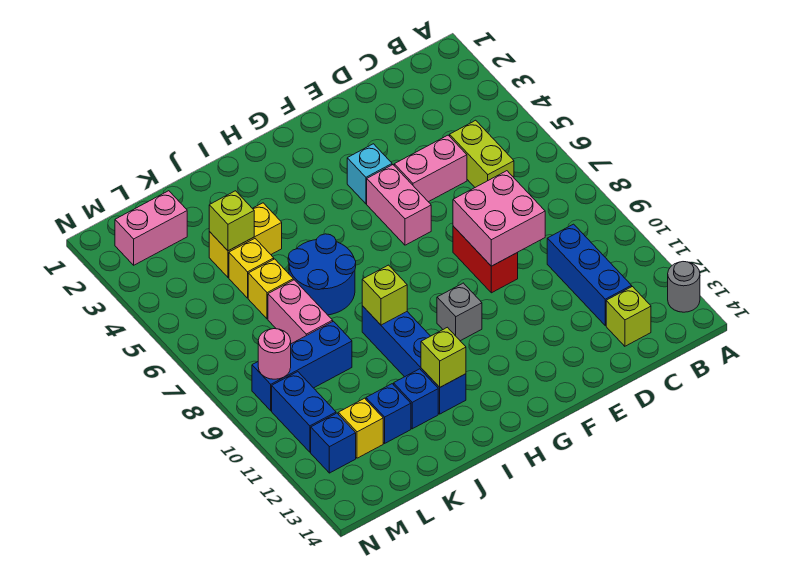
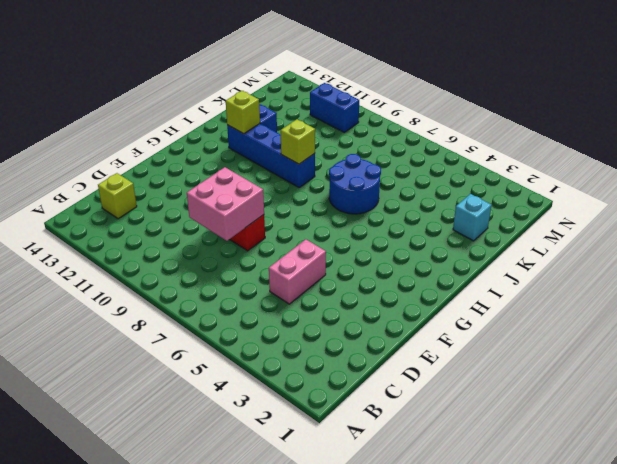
cyan brick K2 level 1 -> cyan brick F4 level 1
none -> grey round brick A13 level 1
none -> lime brick C5:C6 level 1
none -> blue brick C10:C12 level 1

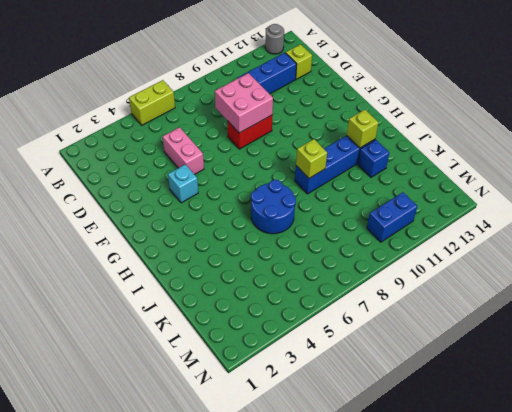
lime brick A5:A6 level 1 -> lime brick C5:C6 level 1
none -> pink brick F5:F6 level 1
none -> grey brick G10 level 1
none -> yellow brick J4:K4 level 1

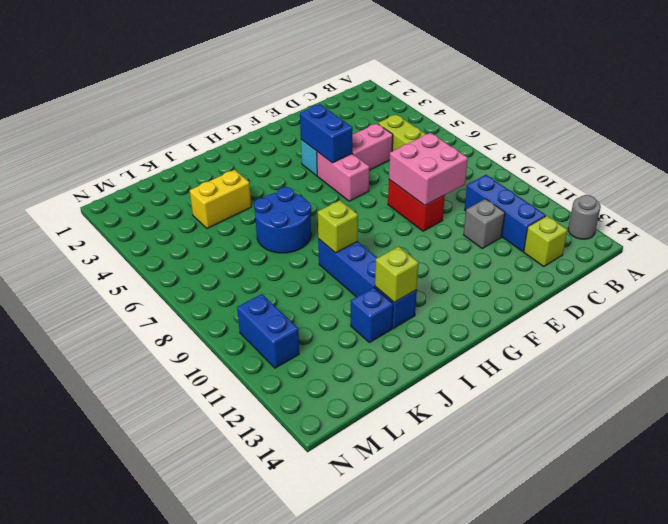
grey brick D11 level 1 -> grey brick G10 level 1
blue brick F4:F5 level 2 -> none
none -> yellow brick K5 level 1
none -> yellow brick K6 level 1
none -> pink brick K7:K8 level 1

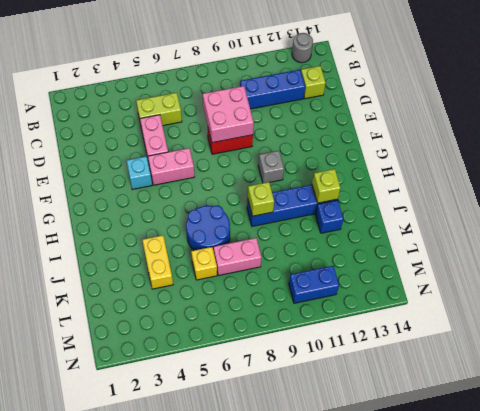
none -> yellow brick K5 level 1
none -> blue brick K9:M9 level 1
none -> blue brick K12 level 1

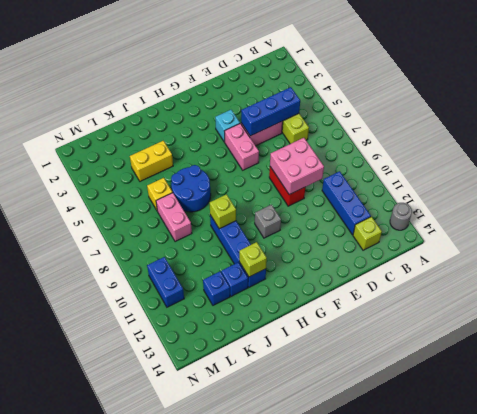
blue brick C5:E5 level 2 -> blue brick K9:M9 level 1
none -> yellow brick K5 level 1
none -> pink brick L2:M2 level 1
none -> yellow brick L12 level 1

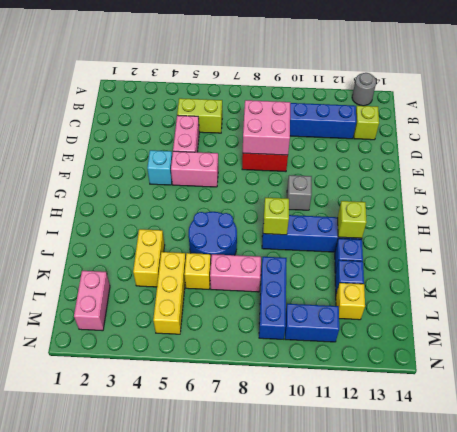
yellow brick K5:M5 level 1 -> yellow brick K5 level 1
none -> blue brick M12 level 1
none -> lime brick K4 level 2
none -> pink round brick M9 level 2

